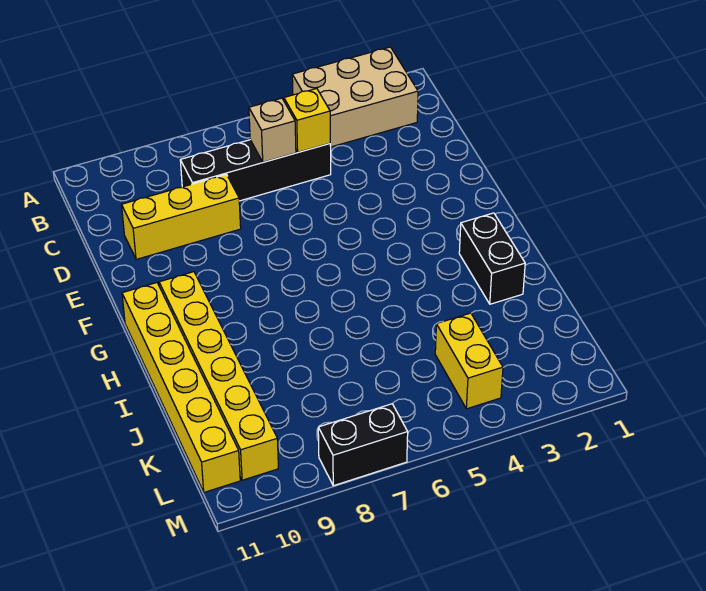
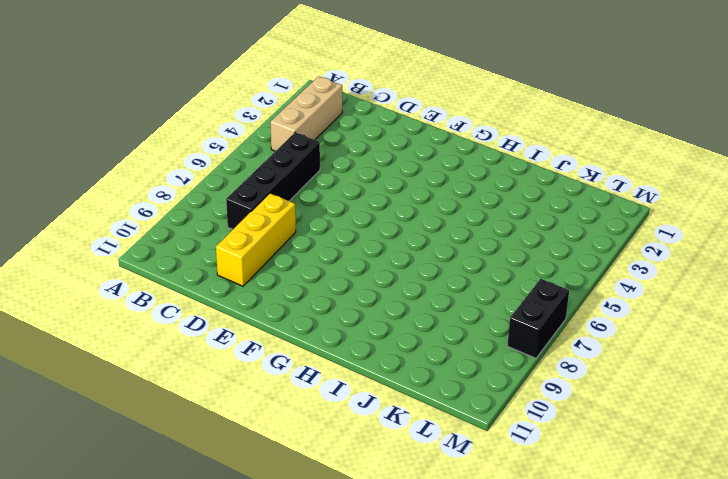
tan brick B2:B4 level 1 -> tan brick A2:B4 level 1
none -> yellow brick G10:L10 level 1
none -> yellow brick G11:L11 level 1

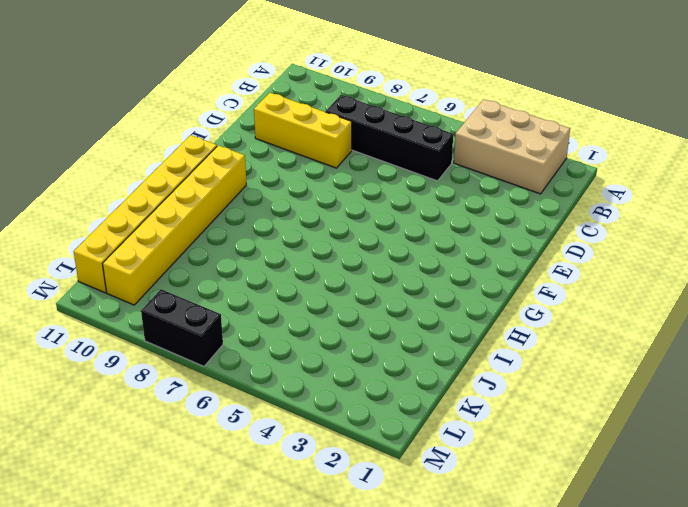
none -> black brick H2:I2 level 1
none -> yellow brick K4:L4 level 1

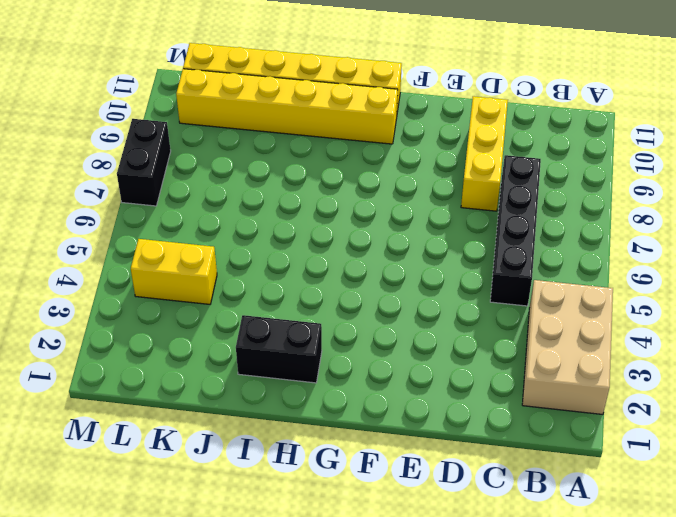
none -> yellow brick C5 level 2
none -> tan brick C6 level 2

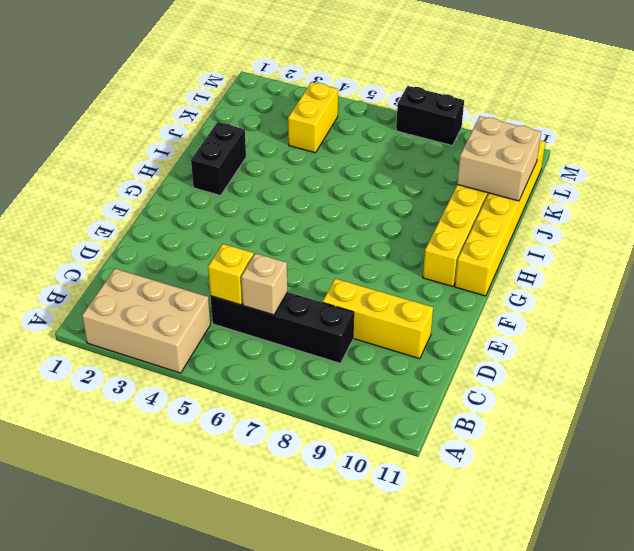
tan brick J10:K11 level 2 -> none

